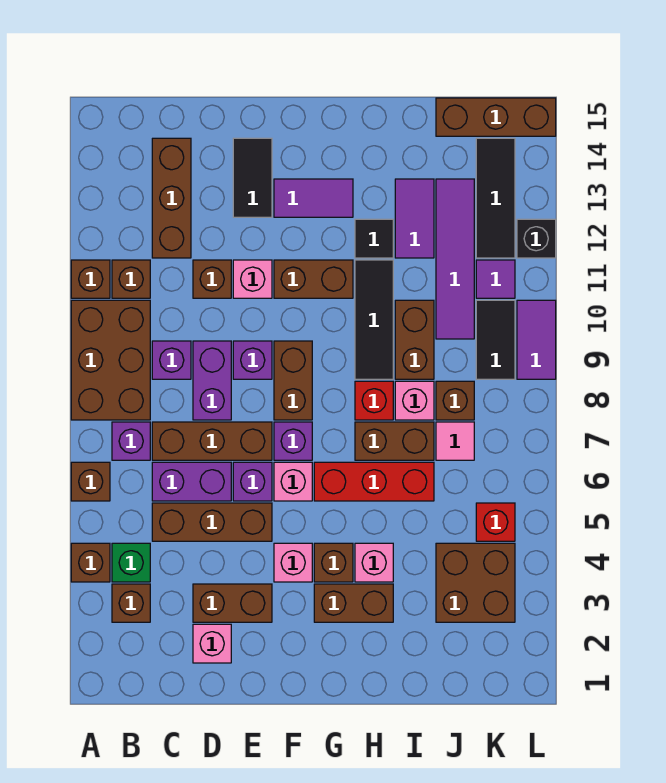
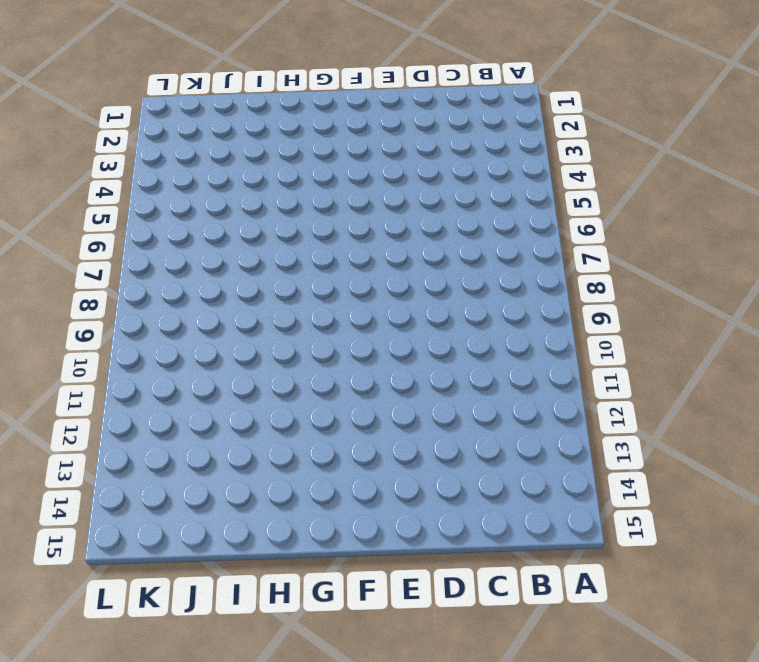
none -> brown brick A4 level 1
none -> brown brick A6 level 1
none -> brown brick A8:B10 level 1
none -> brown brick A11 level 1

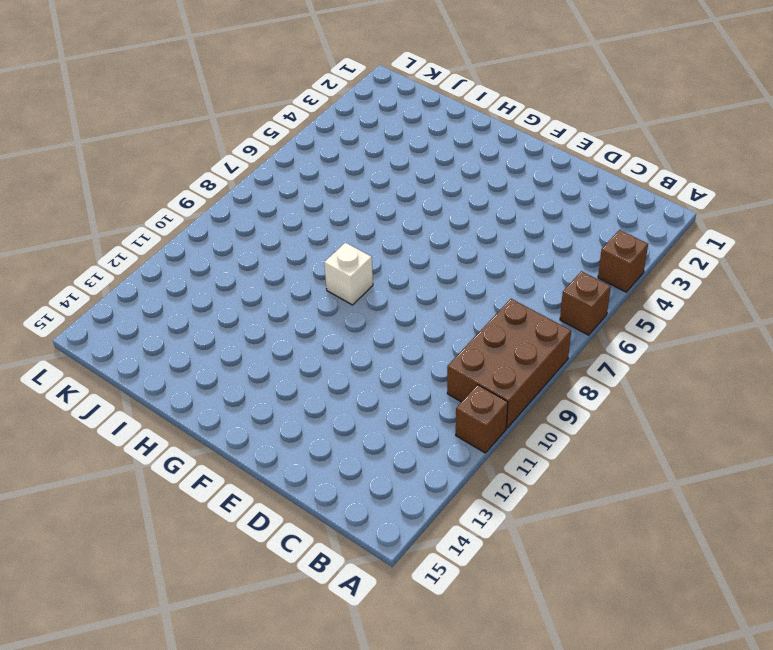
white brick G9 level 1 -> none
none -> brown brick B3 level 1
none -> green brick B4 level 1
none -> purple brick B7 level 1
none -> brown brick B11 level 1

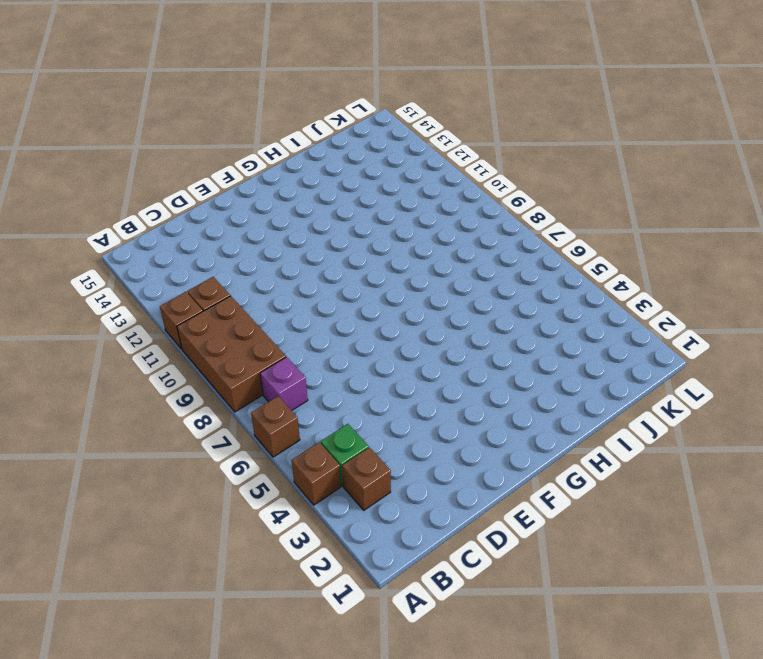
none -> brown brick C5:E5 level 1
none -> purple brick C6:D6 level 1
none -> brown brick C7:E7 level 1
none -> purple brick C9 level 1

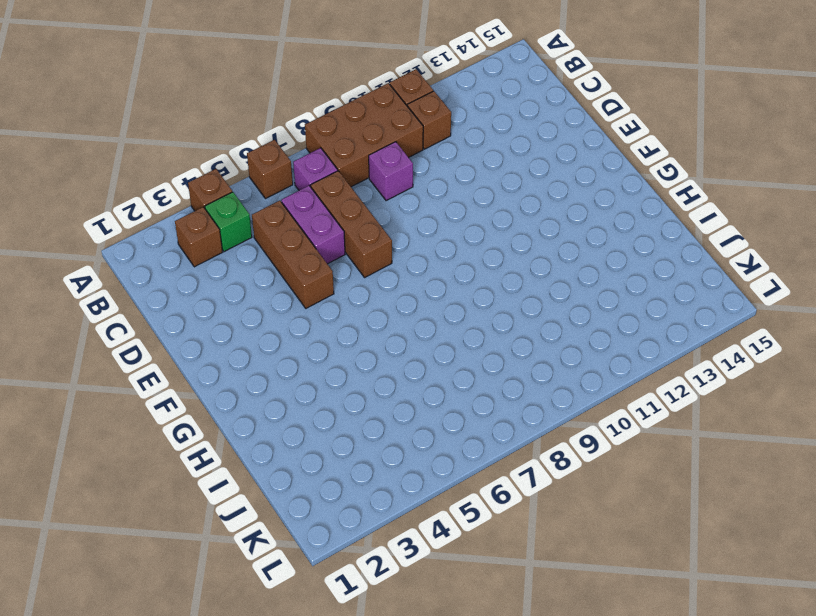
none -> brown brick C12:C14 level 1
none -> pink brick D2 level 1
none -> brown brick D3:E3 level 1
none -> purple brick D8:D9 level 1

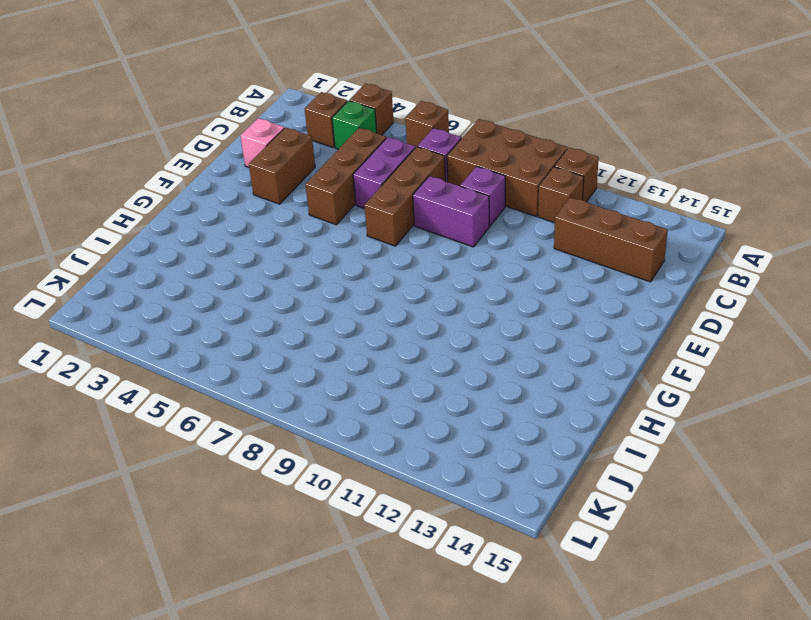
none -> brown brick D11 level 1
none -> purple brick E6 level 1
none -> purple brick E9 level 1
none -> pink brick E11 level 1

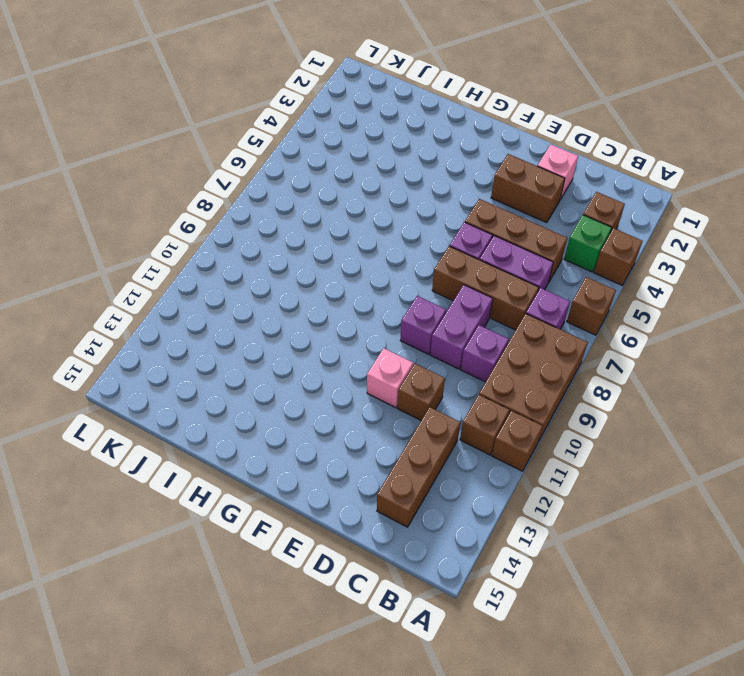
none -> black tile E13:E14 level 1
none -> pink brick F4 level 1
none -> pink brick F6 level 1
none -> purple brick F7 level 1

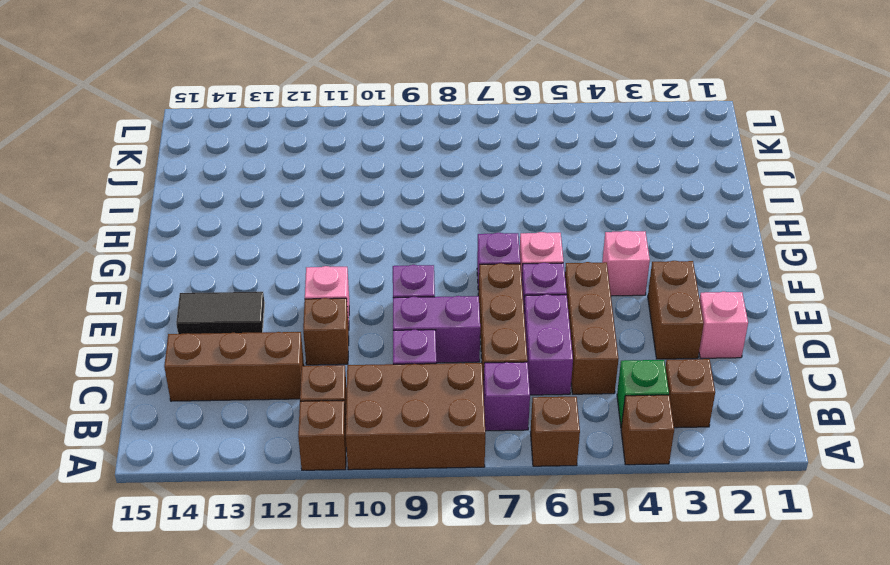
none -> brown brick F8:F9 level 1
none -> brown brick F11:G11 level 1
none -> purple tile F13:G13 level 1
none -> brown brick G3:H3 level 1

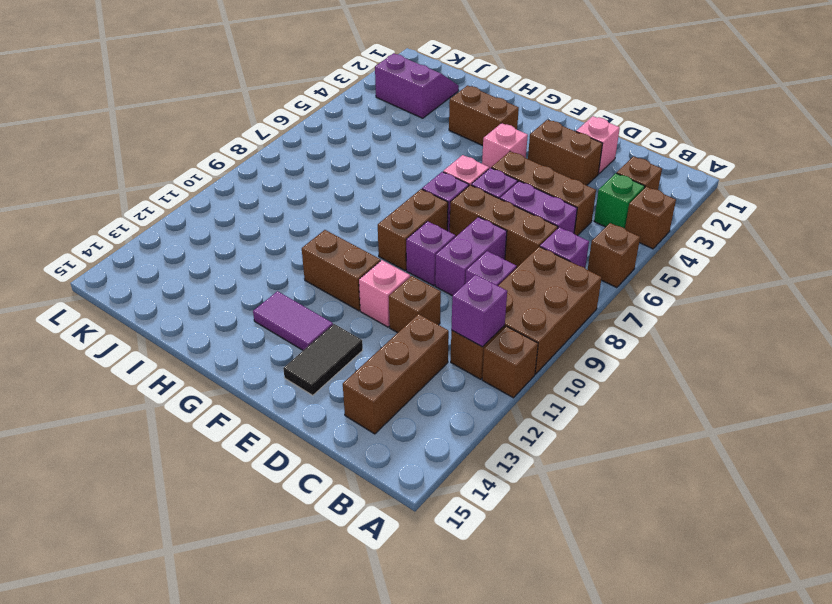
purple brick B11 level 2 -> none
purple slope J2:K3 level 1 top 3 -> brown brick J3:K4 level 1
none -> brown brick G4 level 1
none -> red brick G6:I6 level 1
none -> pink brick H4 level 1
none -> brown brick H7:I7 level 1

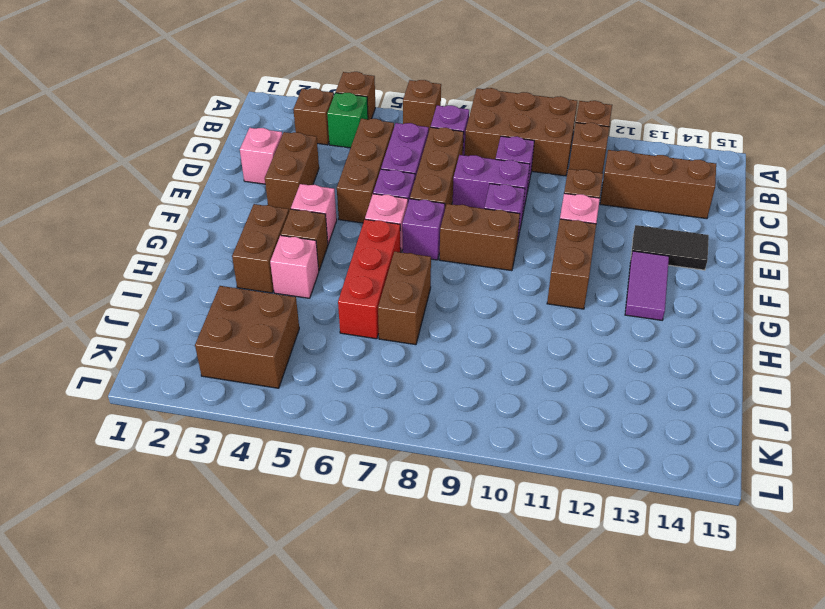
none -> red brick H8 level 1
none -> black tile H9:H11 level 1
none -> black tile H12 level 1
none -> pink brick I8 level 1

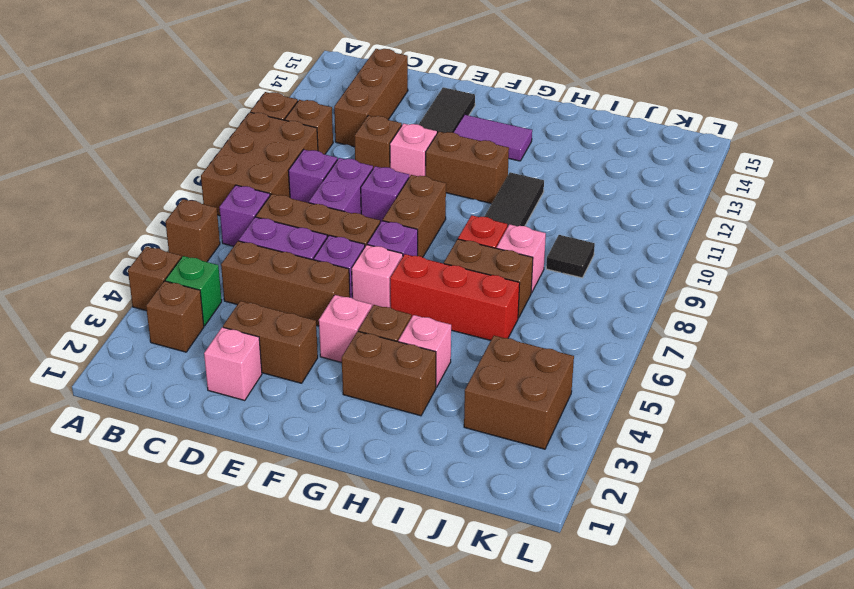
black tile J9 level 1 -> black tile H12 level 1
none -> brown brick I9:I10 level 1
none -> purple tile I12:I13 level 1
none -> pink tile J7 level 1
none -> brown brick J8 level 1

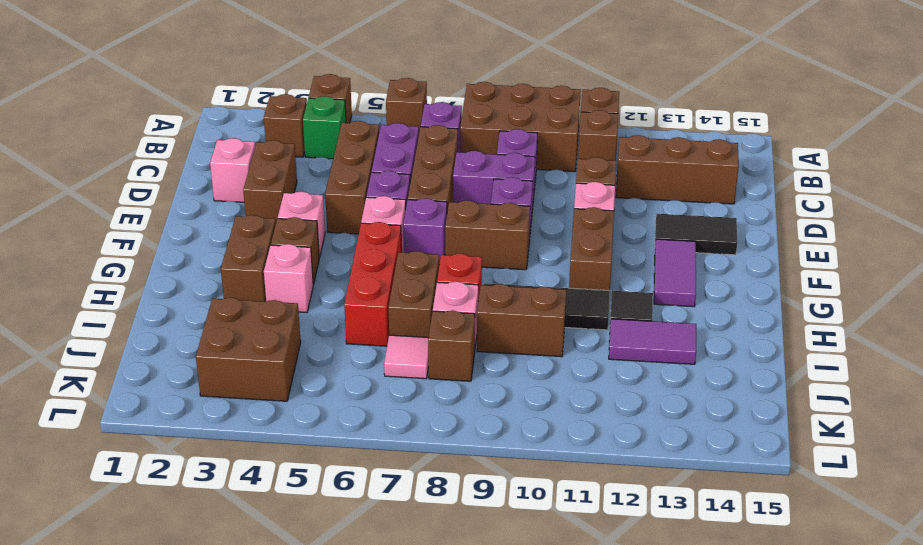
none -> purple tile J10:J13 level 1
none -> brown brick J15:L15 level 1
none -> red brick K5 level 1
none -> black tile K9:K10 level 1

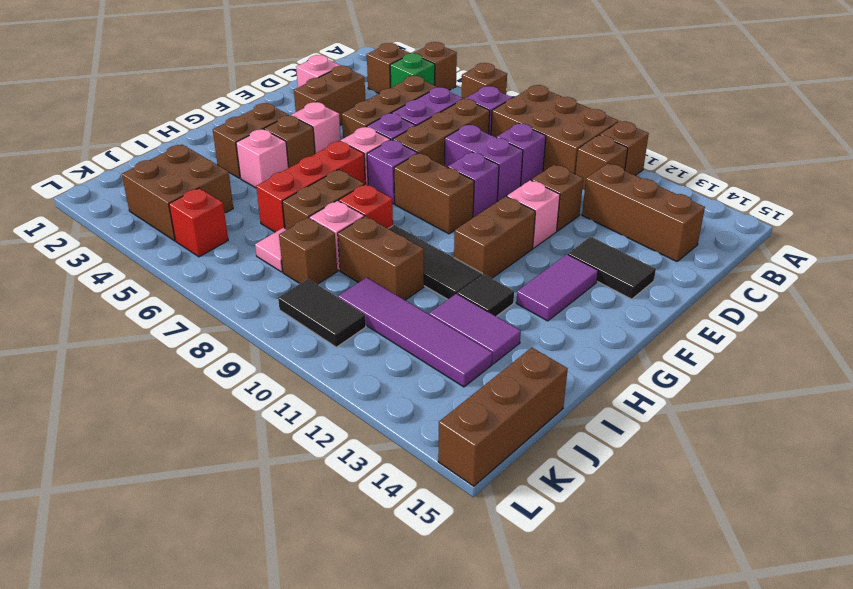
none -> purple tile K11 level 1
none -> black tile K12:K14 level 1
none -> purple tile L9:L10 level 1
none -> black brick L12 level 1

